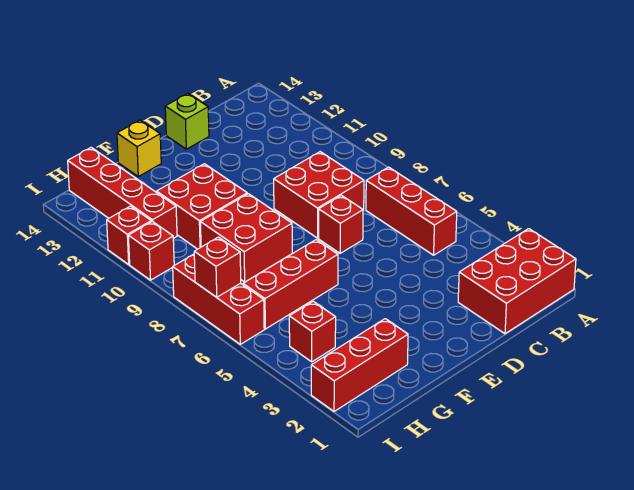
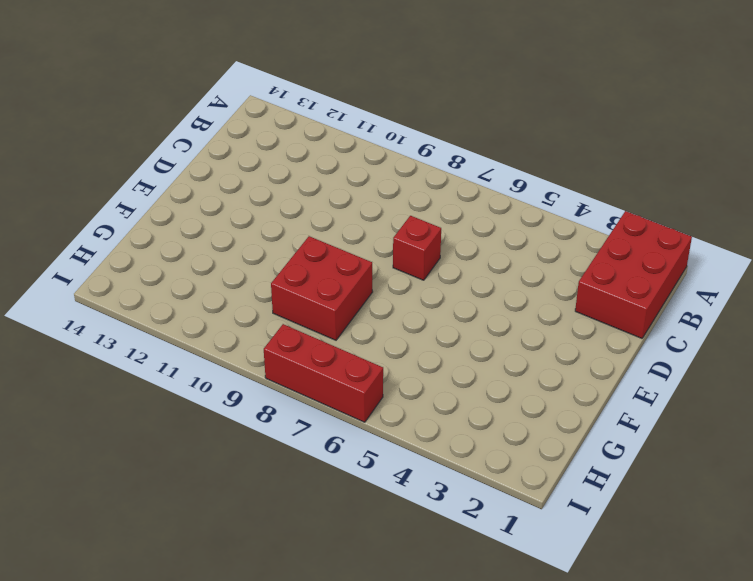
none -> red brick B5:B7 level 1
none -> red brick C8:D9 level 1
none -> lime brick D14 level 1

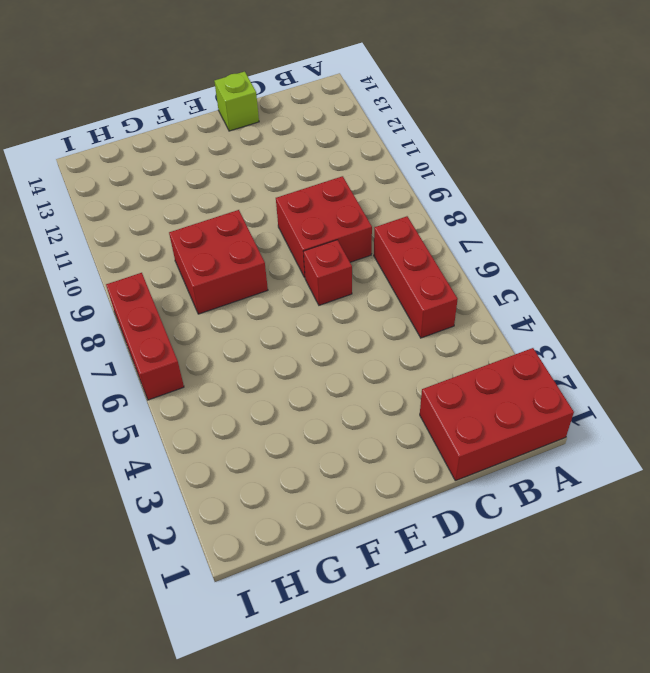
none -> red brick F6:H6 level 1
none -> red brick F10:G11 level 1
none -> yellow brick F14 level 1

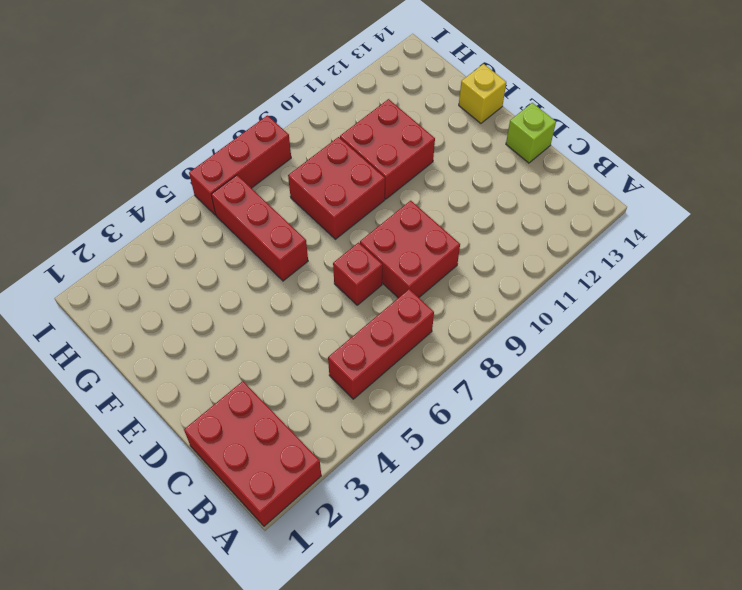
none -> red brick G2:I2 level 1
none -> red brick H4 level 1
none -> red brick H11:H14 level 1

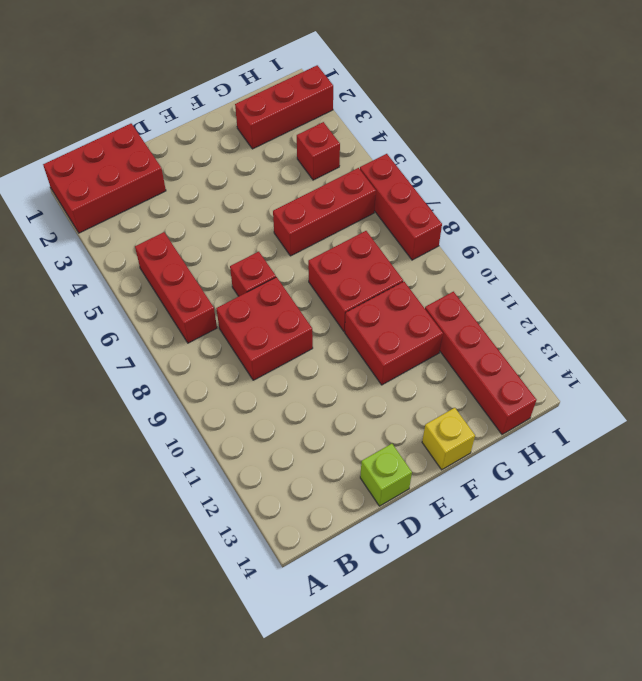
none -> red brick I10 level 1
none -> red brick I11 level 1
none -> red brick I7 level 2

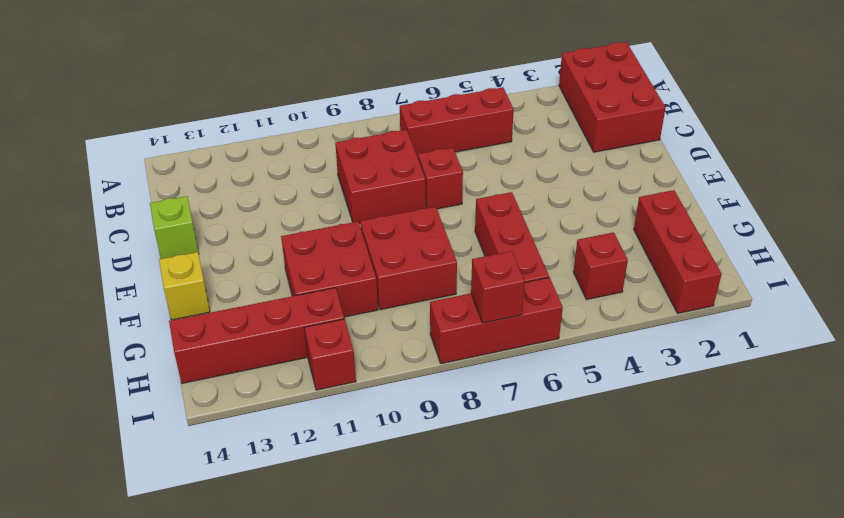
none -> red brick I10 level 1

